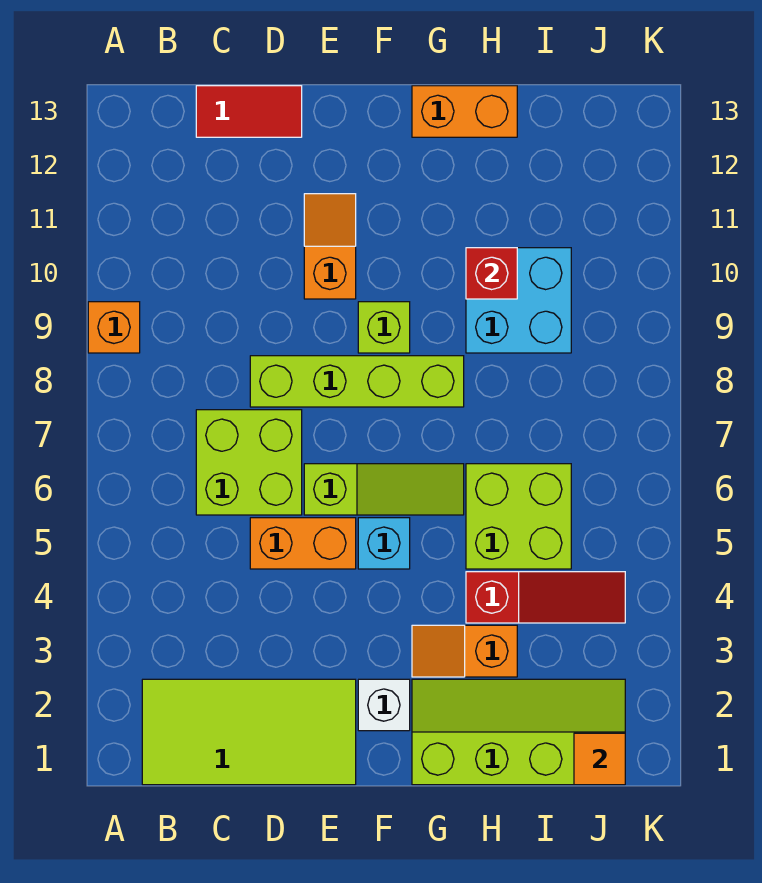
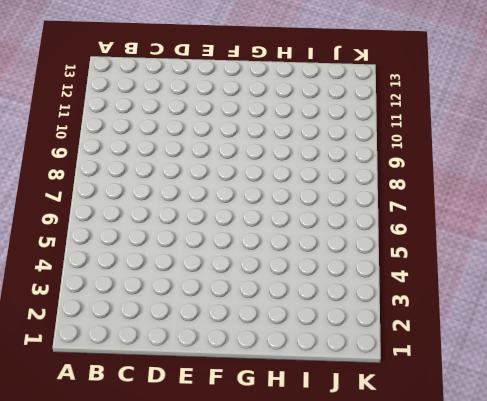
none -> orange brick A9 level 1
none -> lime tile B1:E2 level 1
none -> lime brick C6:D7 level 1

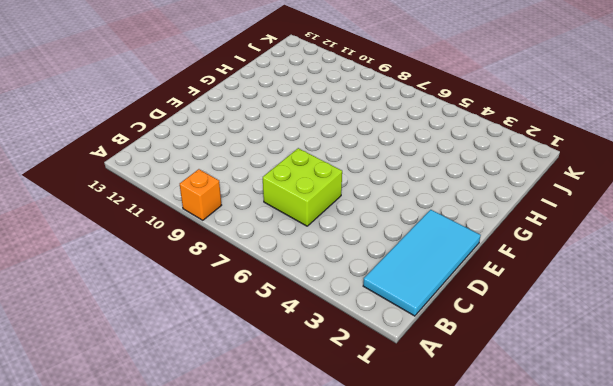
cyan tile B1:E2 level 1 -> lime tile B1:E2 level 1
none -> red tile C13:D13 level 1
none -> orange brick D5:E5 level 1
none -> lime brick D8:G8 level 1

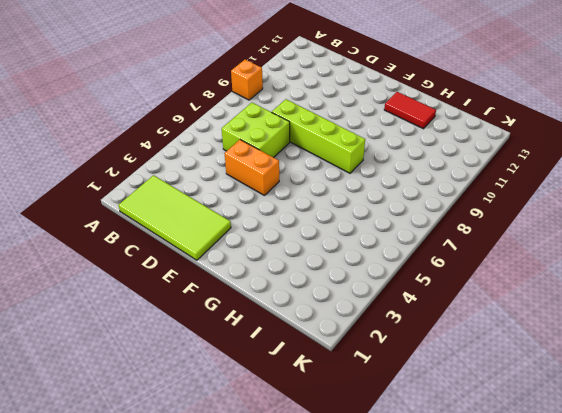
red tile G12:H12 level 1 -> red tile C13:D13 level 1
none -> lime slope E6:G6 level 1 top E
none -> orange slope E10:E11 level 1 top 10
none -> white brick F2 level 1

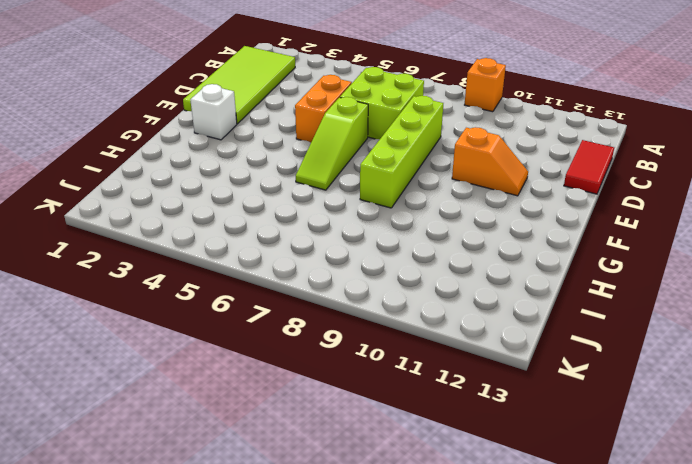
none -> cyan brick F5 level 1
none -> lime brick F9 level 1
none -> lime slope G1:J2 level 1 top 1

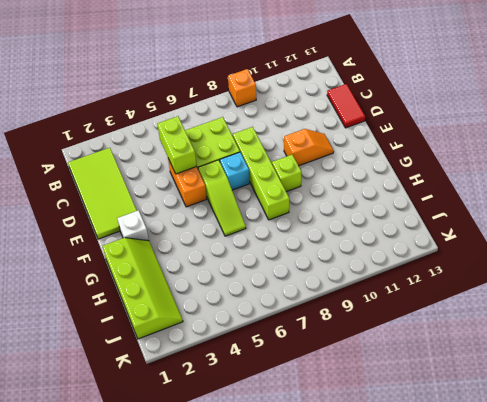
lime brick C5:D5 level 2 -> none
cyan brick E7 level 1 -> cyan brick F5 level 1
none -> orange slope G3:H3 level 1 top H
none -> orange brick G13:H13 level 1
none -> red slope H4:J4 level 1 top H

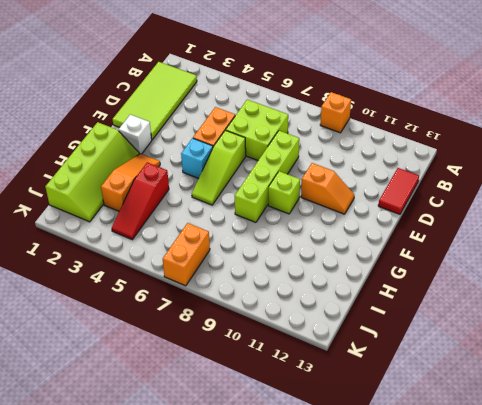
orange slope G3:I3 level 1 top I -> orange slope G3:H3 level 1 top H
orange brick J7:K7 level 1 -> orange brick G13:H13 level 1
none -> lime brick H5:I6 level 1
none -> cyan brick H9:I10 level 1
none -> red brick H10 level 2

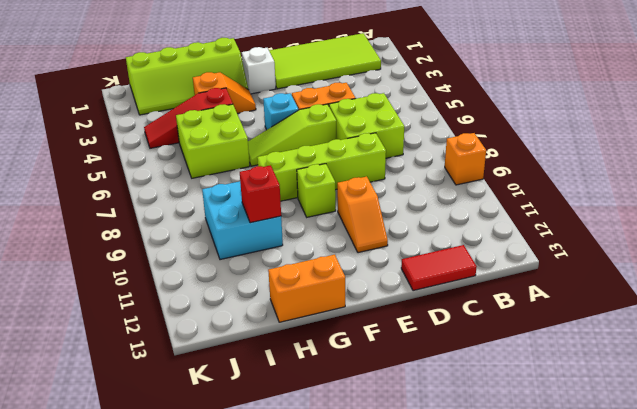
none -> orange tile J1 level 2

